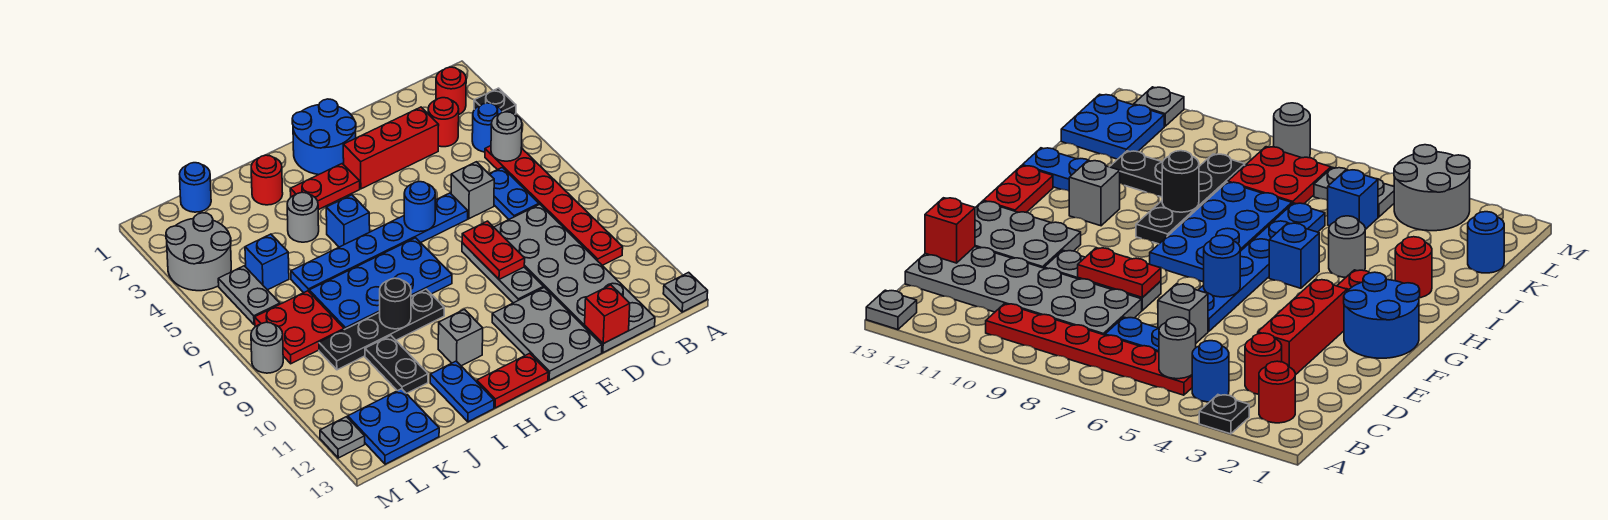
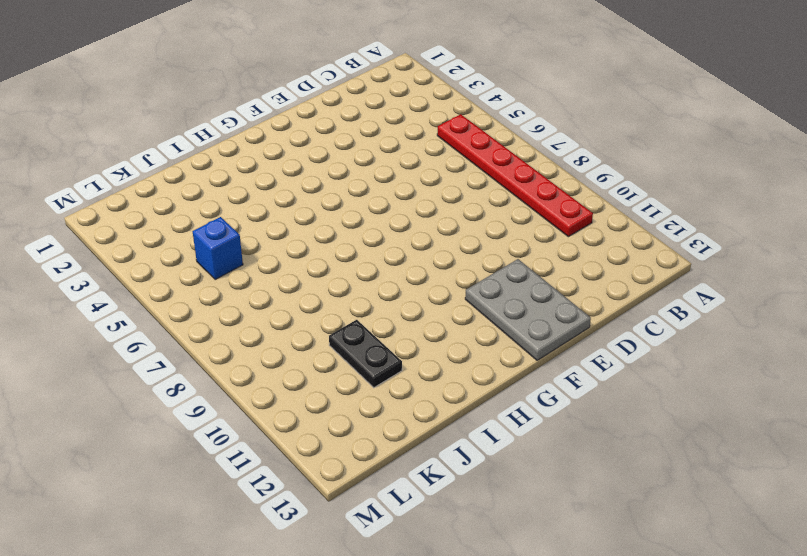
none -> black plate A3 level 1
none -> grey plate A13 level 1
none -> red round brick B2 level 1
none -> blue round brick B4 level 1

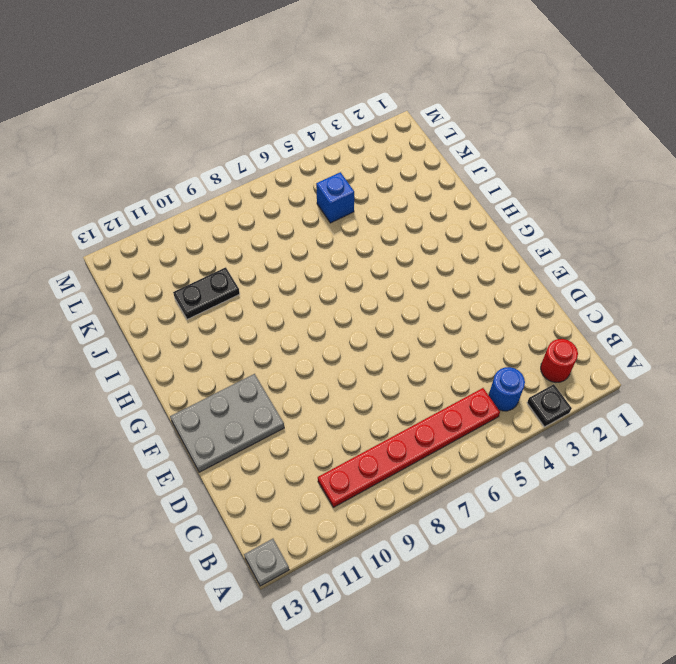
none -> red round brick C3 level 1
none -> blue plate C6:C7 level 1
none -> grey plate C8:D13 level 1
none -> red brick D3:F3 level 1

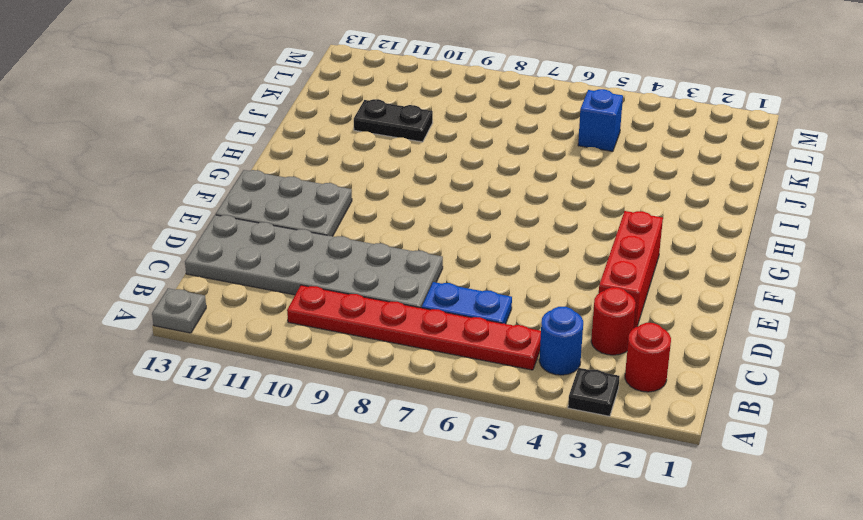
none -> grey brick D6 level 1
none -> blue plate E6:J6 level 1
none -> grey plate E8:E10 level 1
none -> blue round brick F1:G2 level 1

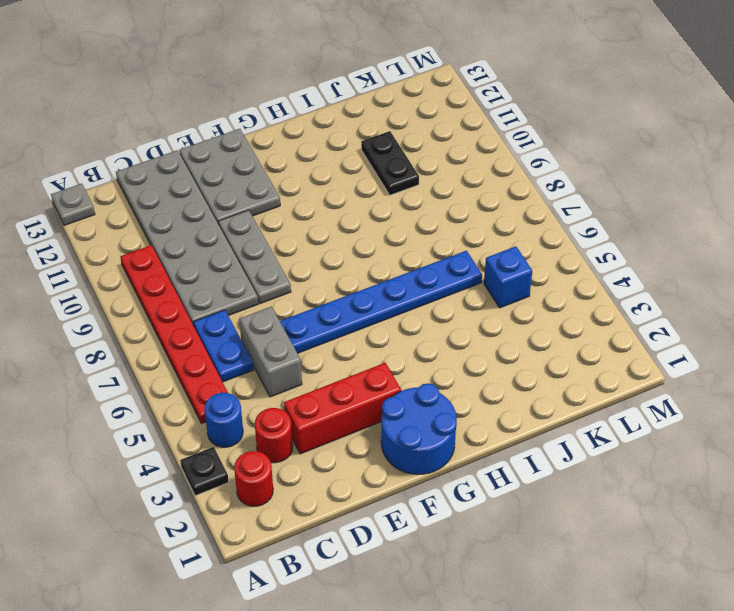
grey brick D5:D6 level 1 -> grey brick D6 level 1
none -> red plate G3:H3 level 1
none -> blue plate G7:J8 level 1
none -> red plate G13:H13 level 1
none -> blue brick H5 level 1

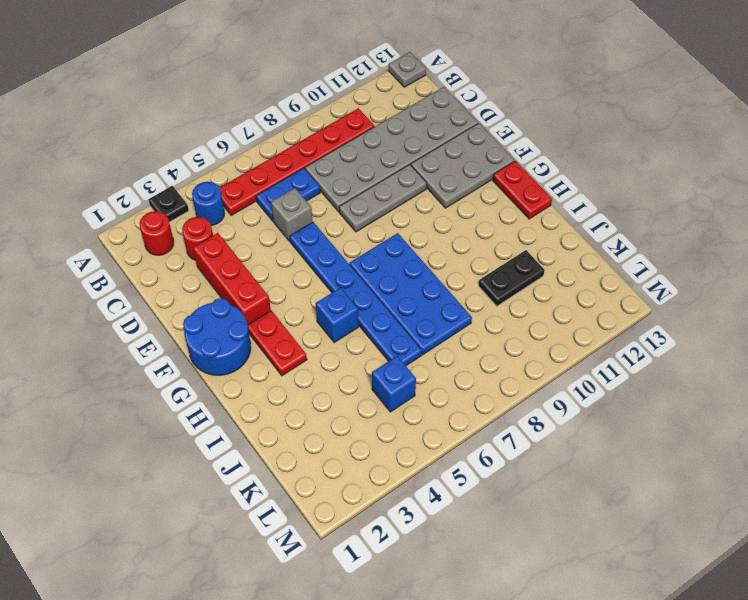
none -> black plate H9:K9 level 1
none -> grey brick H11 level 1
none -> red round brick I2 level 1
none -> grey round brick I4 level 1

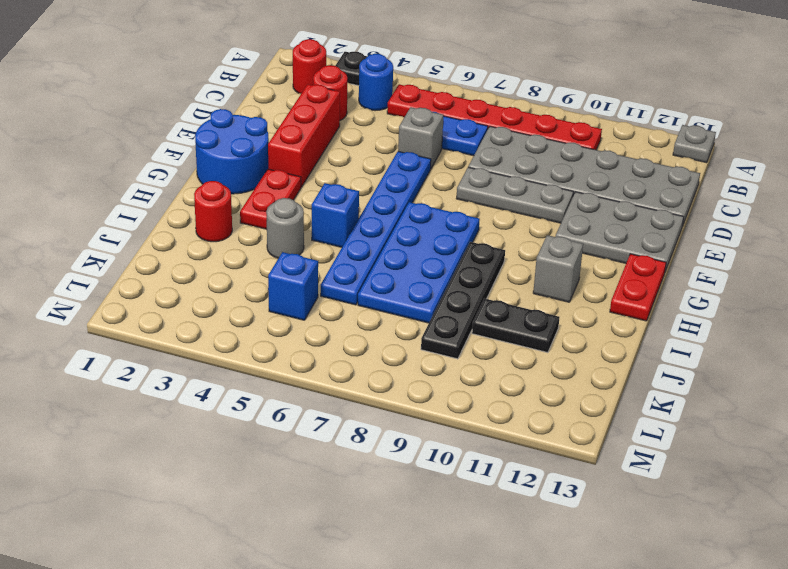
none -> blue plate I12:I13 level 1
none -> blue round brick K1 level 1
none -> red plate K7:L8 level 1
none -> blue plate K12:L13 level 1

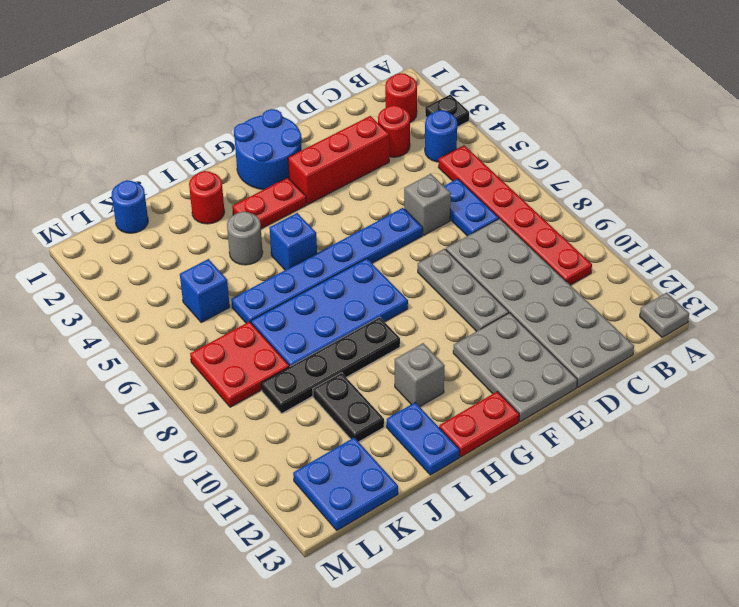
none -> grey round brick L3:M4 level 1
none -> grey plate L5:L6 level 1
none -> grey round brick M8 level 1
none -> grey plate M12 level 1

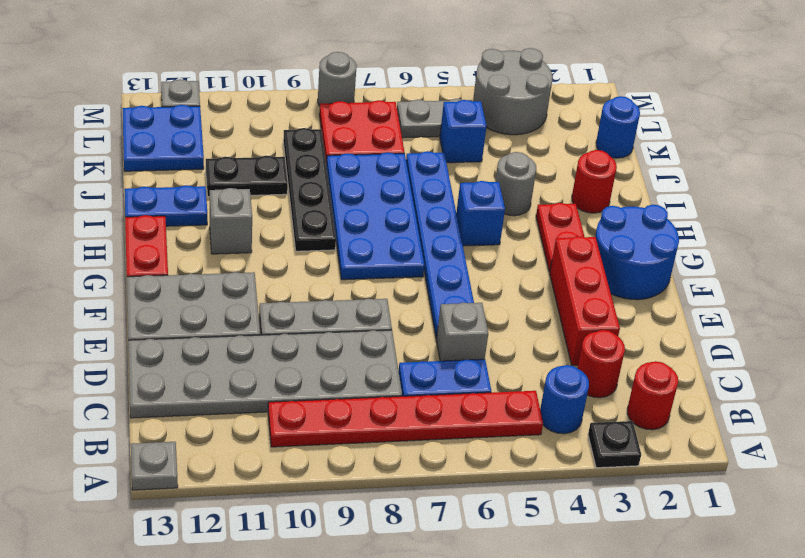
none -> grey round brick B5 level 2
none -> red brick D13 level 2
none -> red plate E8:E9 level 2
none -> blue round brick F6 level 2

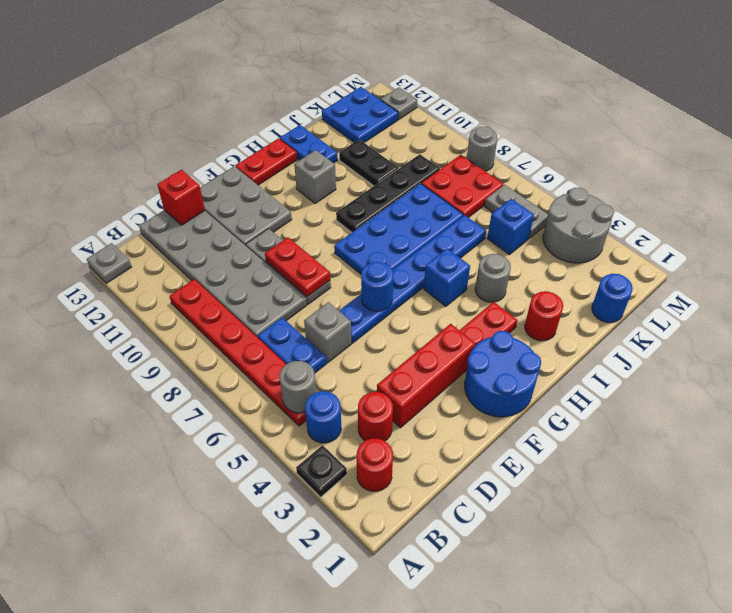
none -> black round brick I9 level 2

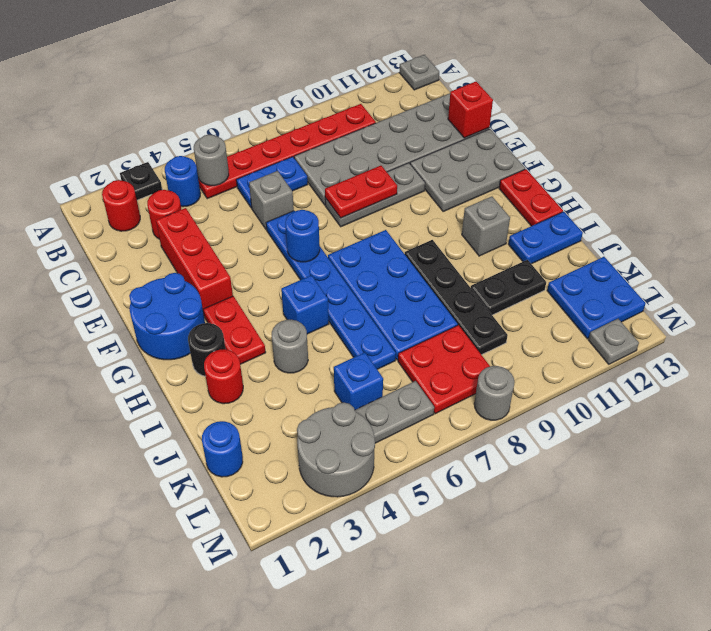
black round brick H2 level 1 -> black round brick I9 level 2

